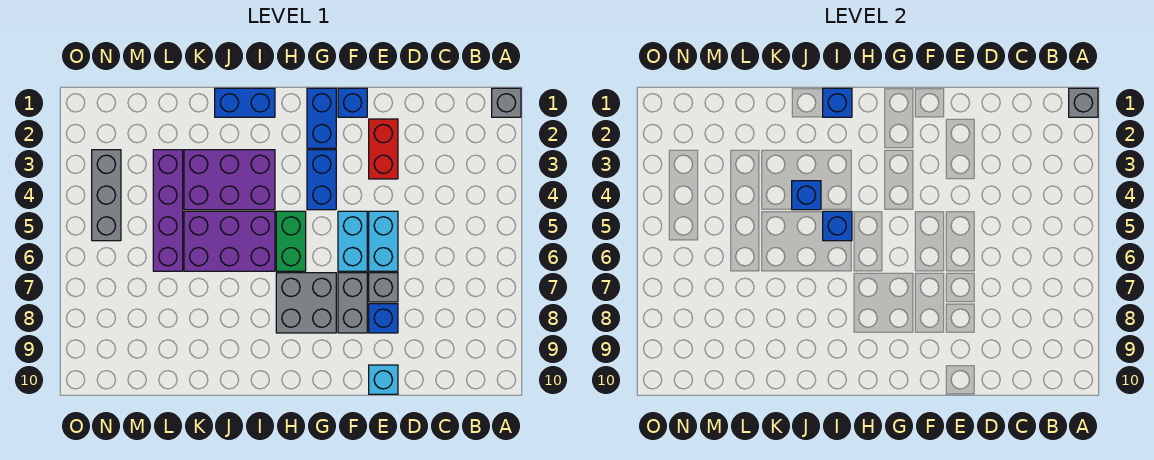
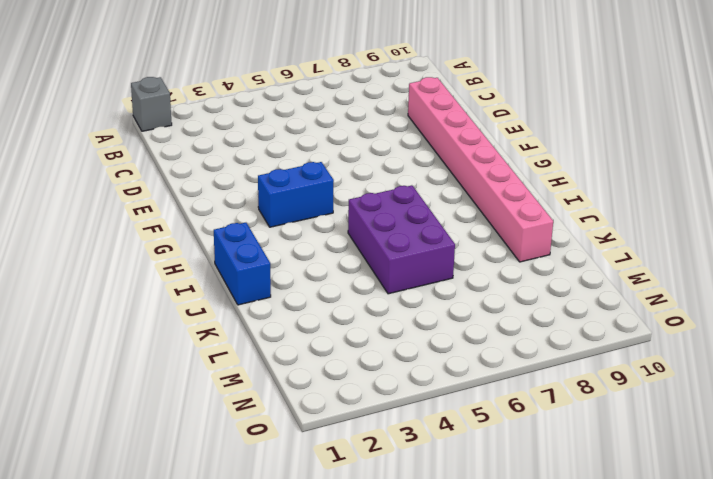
pink brick D9:K9 level 1 -> none
none -> red brick E2:E3 level 1
none -> cyan brick E5:E6 level 1
none -> grey brick E7 level 1

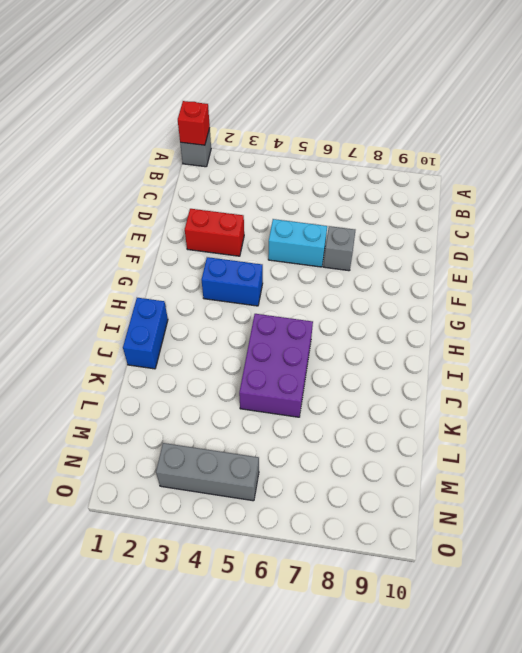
red brick A1 level 2 -> grey brick A1 level 2
none -> blue brick E8 level 1
none -> cyan brick E10 level 1
none -> blue brick F1 level 1

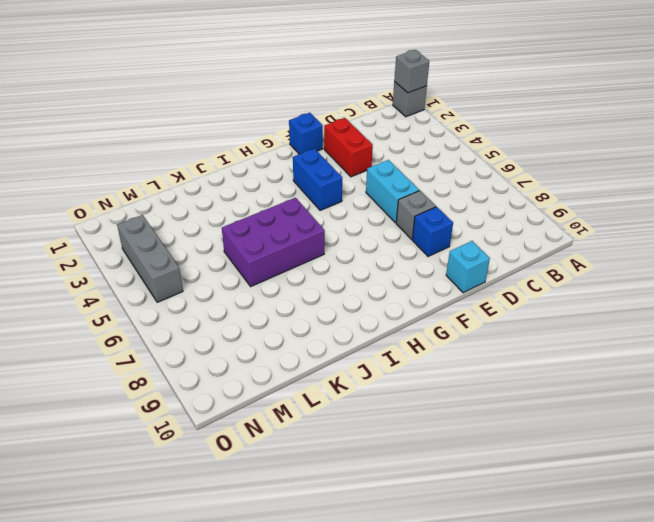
none -> cyan brick F5:F6 level 1
none -> grey brick F7:F8 level 1
none -> blue brick G1:G2 level 1

